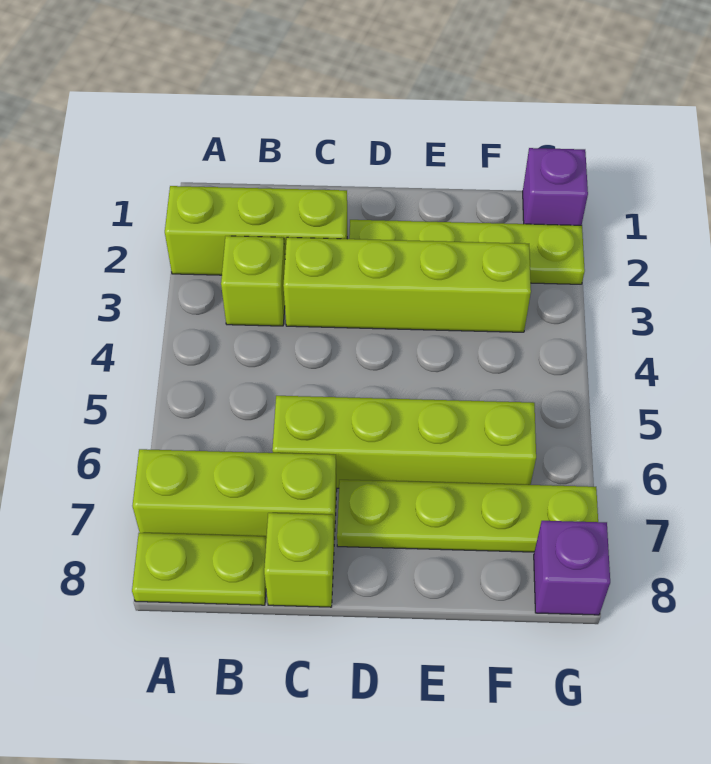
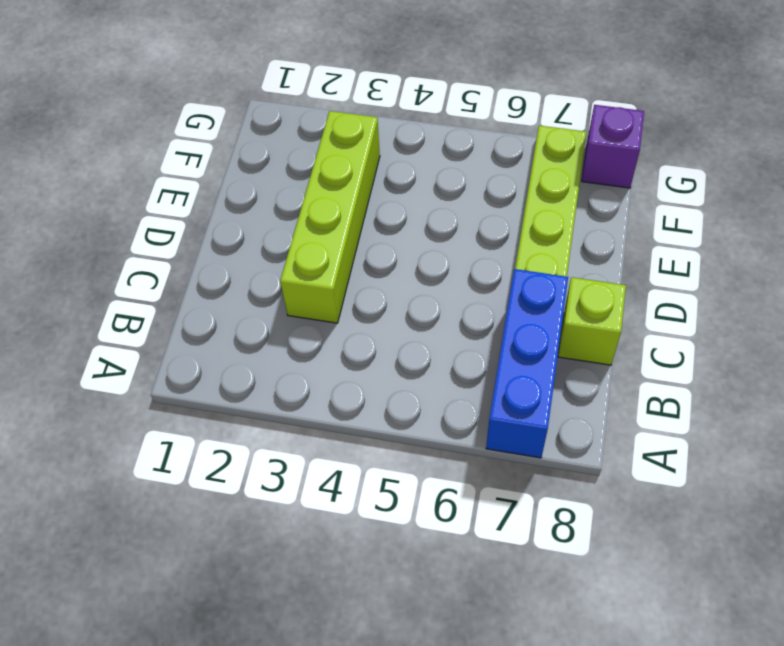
blue brick A7:C7 level 1 -> lime brick A7:C7 level 1
none -> lime brick A2:C2 level 1
none -> lime plate A8:B8 level 1

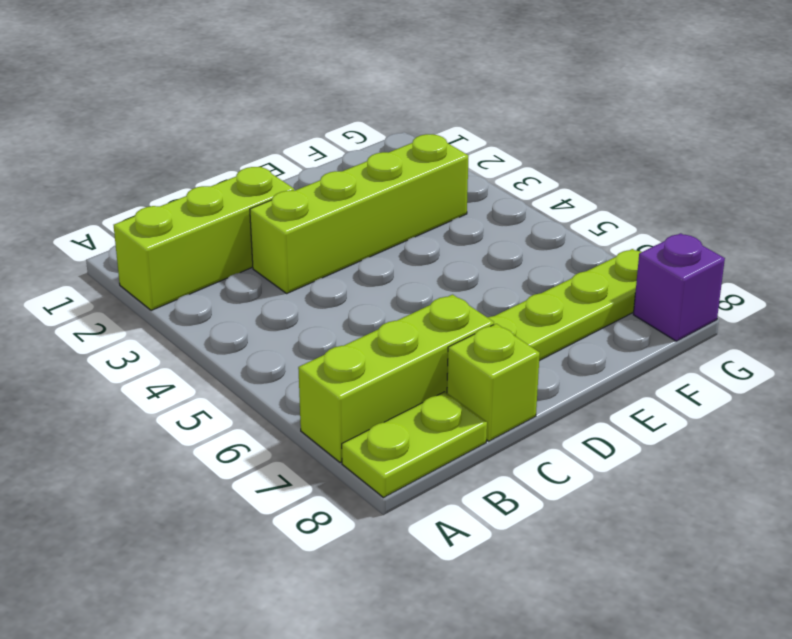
none -> lime brick B3 level 1
none -> lime brick C6:F6 level 1

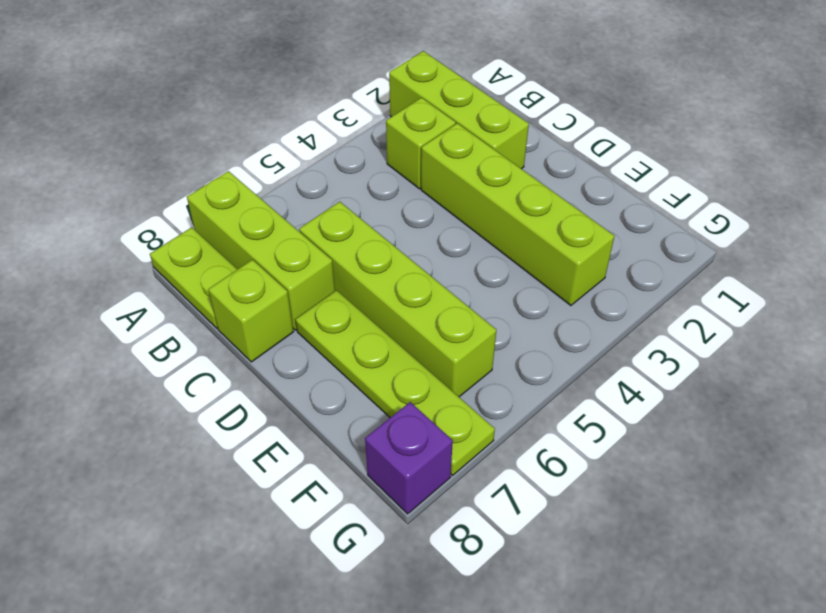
none -> lime plate D2:G2 level 1
none -> purple brick G1 level 1

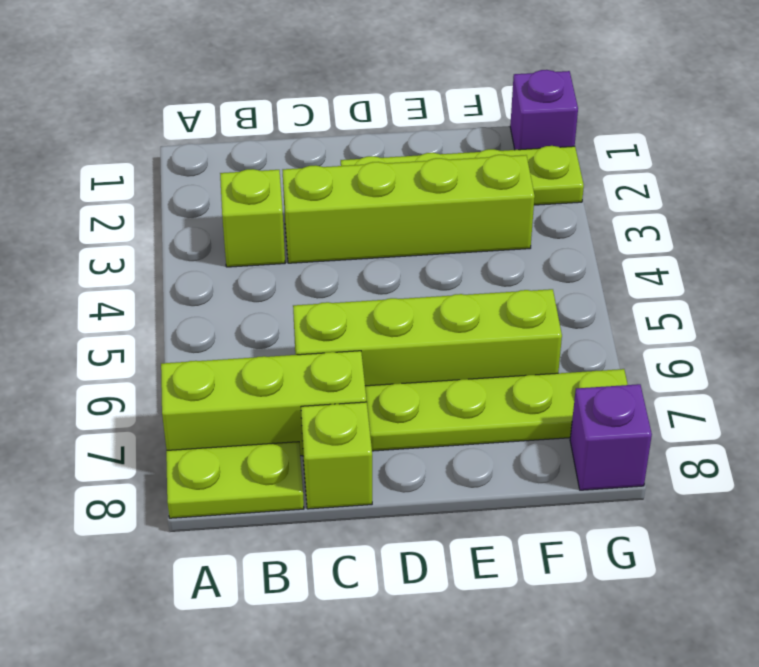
none -> lime brick A2:C2 level 1

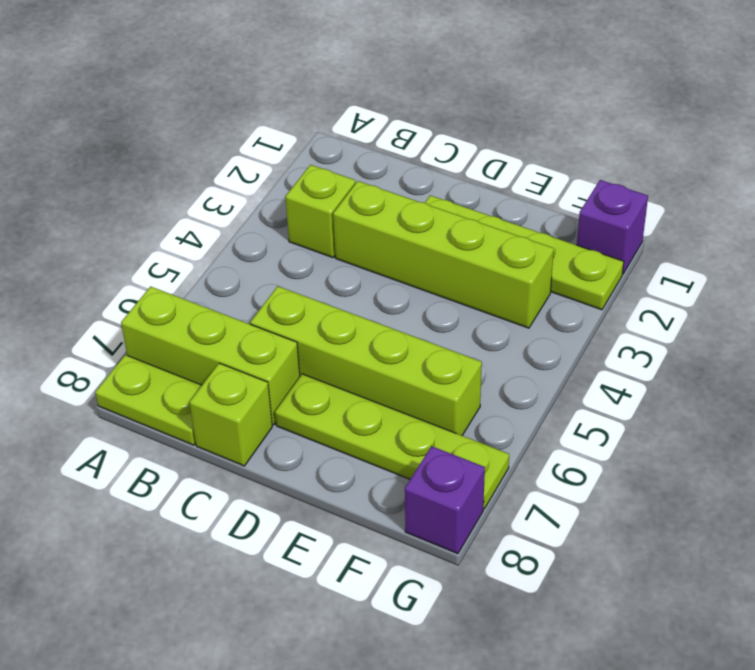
none -> lime brick A2:C2 level 1

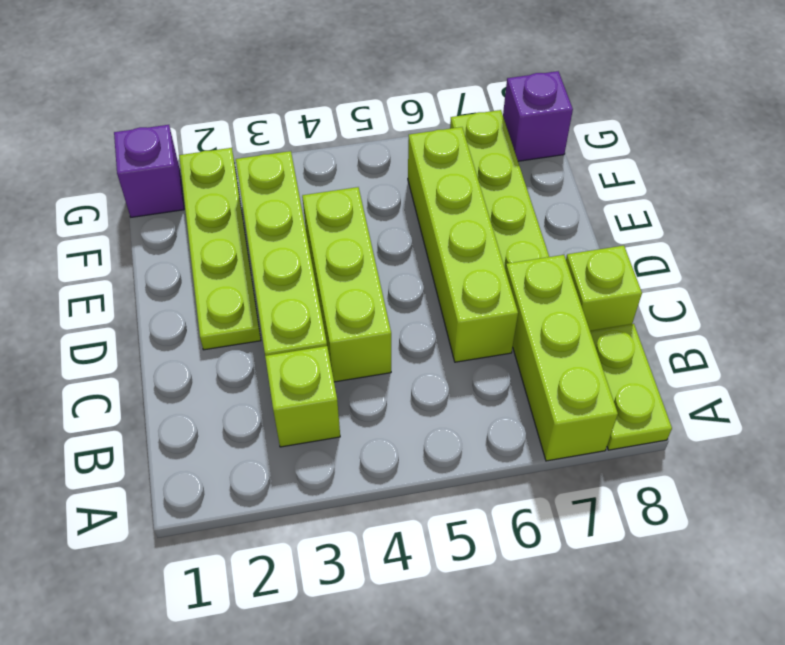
lime brick C4:E4 level 1 -> lime brick A2:C2 level 1

